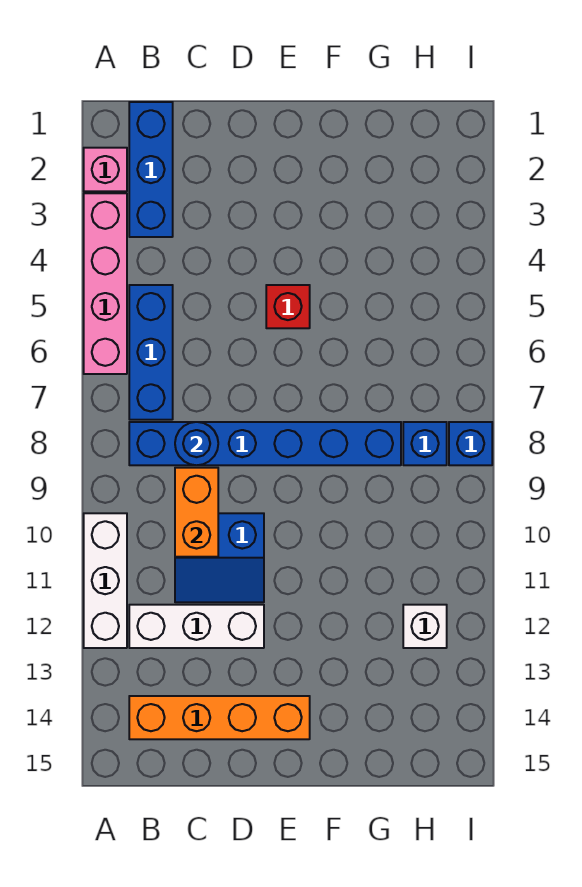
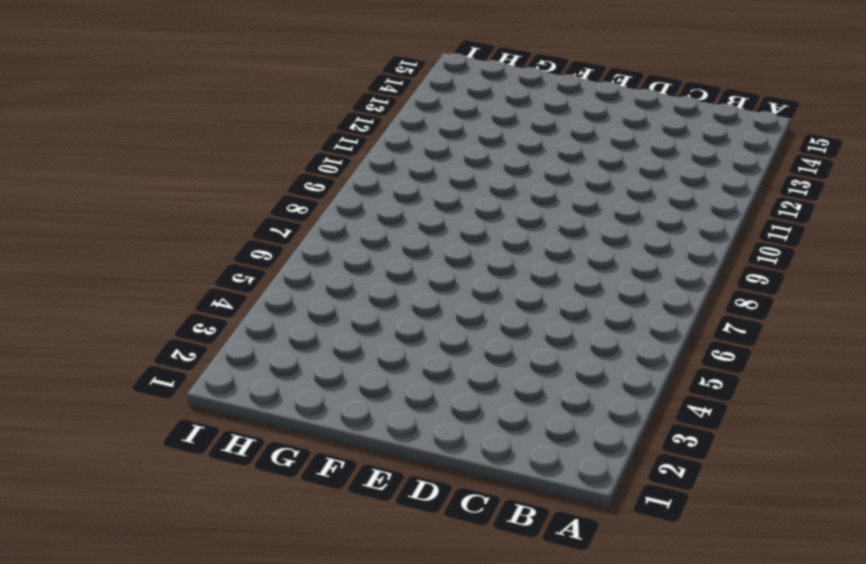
none -> pink brick A2 level 1
none -> pink brick A3:A6 level 1
none -> white brick A10:A12 level 1

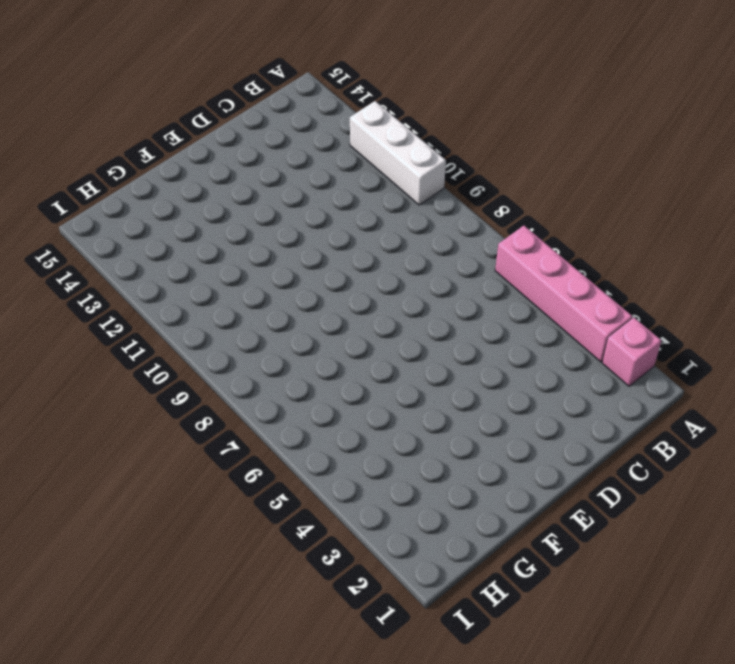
none -> blue brick B1:B3 level 1
none -> blue brick B5:B7 level 1
none -> blue brick B8:G8 level 1

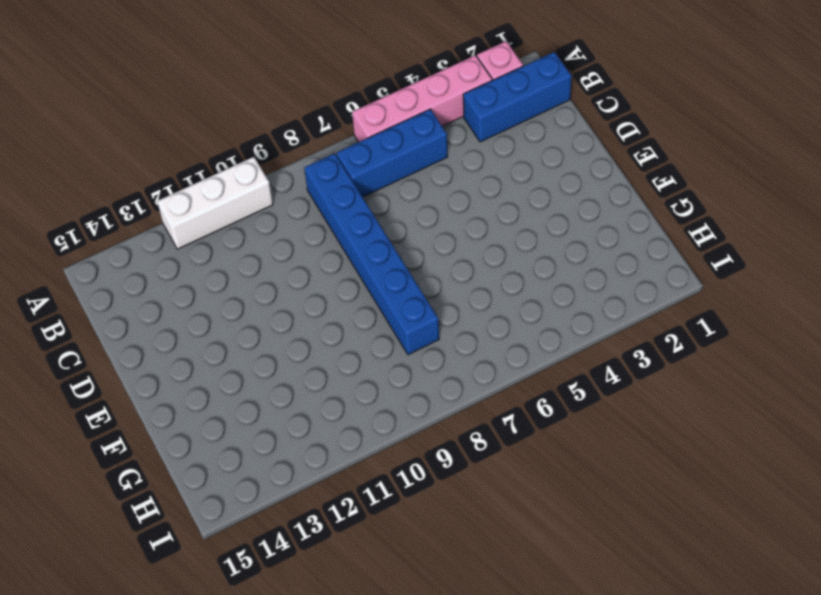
none -> white brick B12:D12 level 1
none -> orange brick B14:E14 level 1
none -> blue slope C10:D11 level 1 top 10

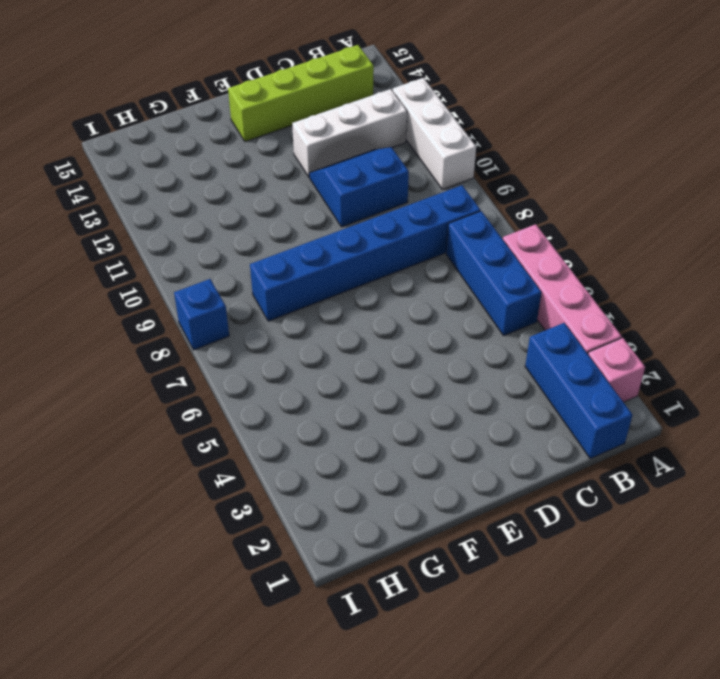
lime brick B14:E14 level 1 -> orange brick B14:E14 level 1
none -> red brick E5 level 1
none -> blue brick H8 level 1
none -> white brick H12 level 1

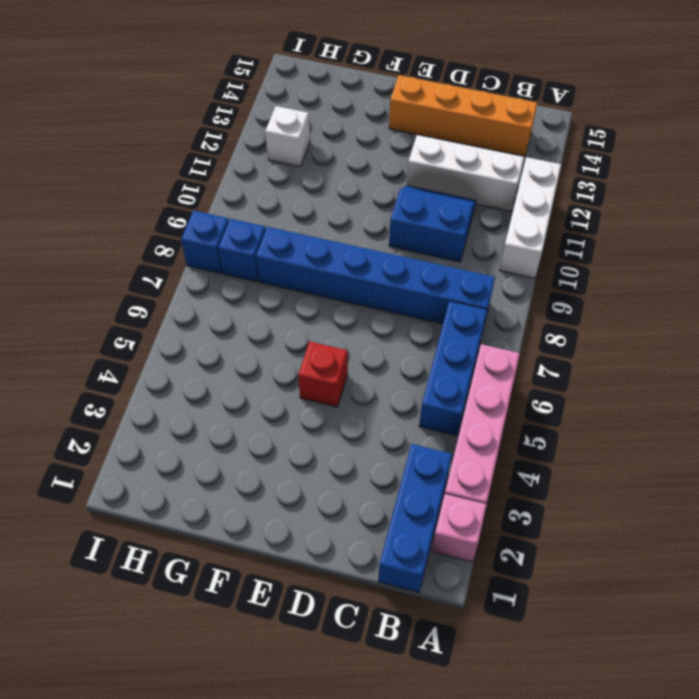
none -> blue round brick C8 level 2
none -> orange brick C9:C10 level 2

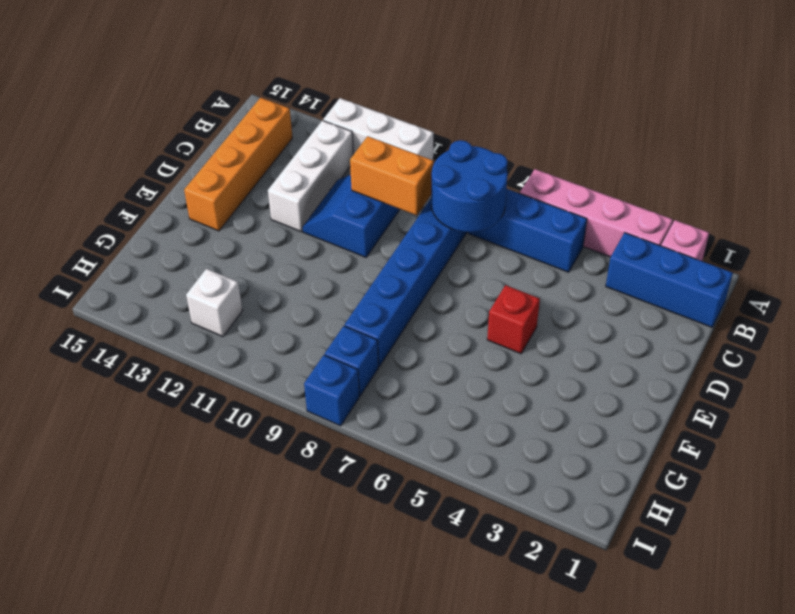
blue round brick B7:C8 level 2 -> blue round brick C8 level 2

